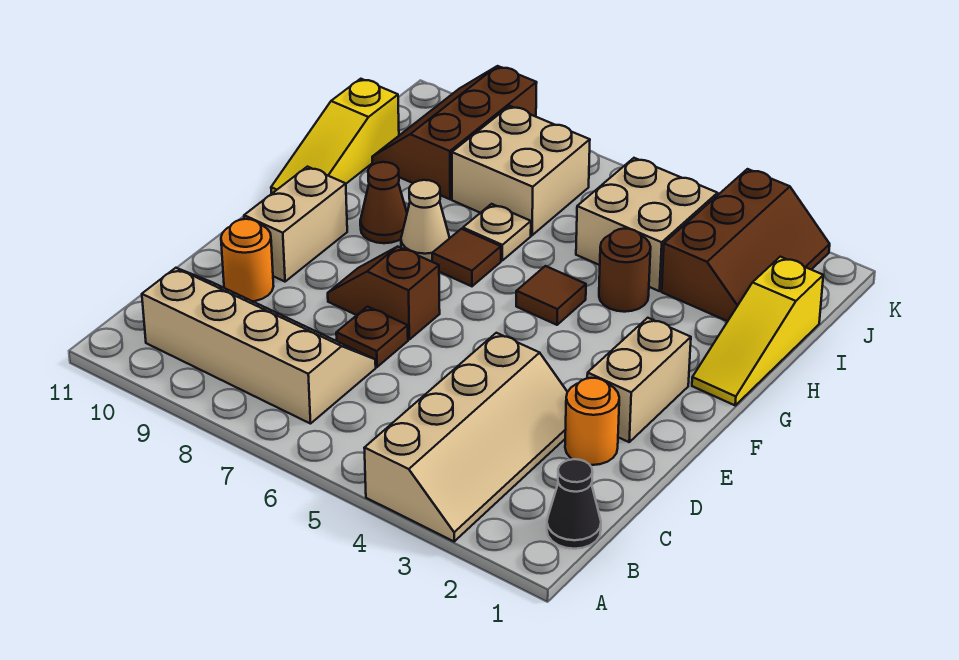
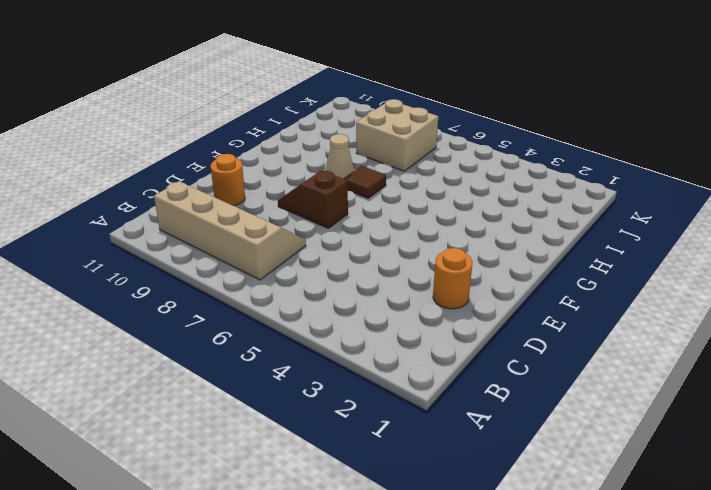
none -> tan slope A3:D4 level 1 top 4
none -> black cone B1 level 1
none -> brown plate D7 level 1

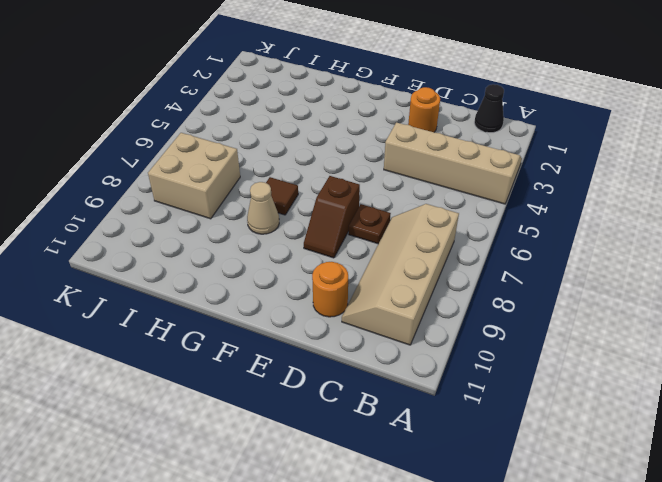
none -> tan brick E2:F2 level 1
none -> tan brick E10:F10 level 1
none -> yellow slope G1:I1 level 1 top I

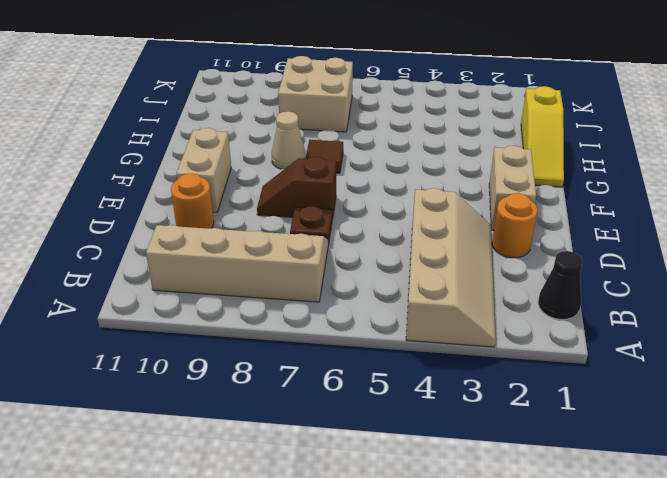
none -> brown tile G5 level 1
none -> brown cone G9 level 1
none -> yellow slope G11:I11 level 1 top I

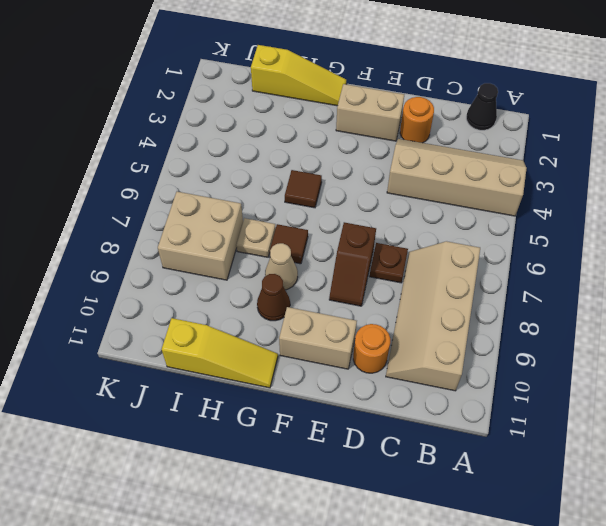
none -> brown round brick H4 level 1
none -> brown slope I2:K3 level 1 top 3
none -> tan brick I4:J5 level 1

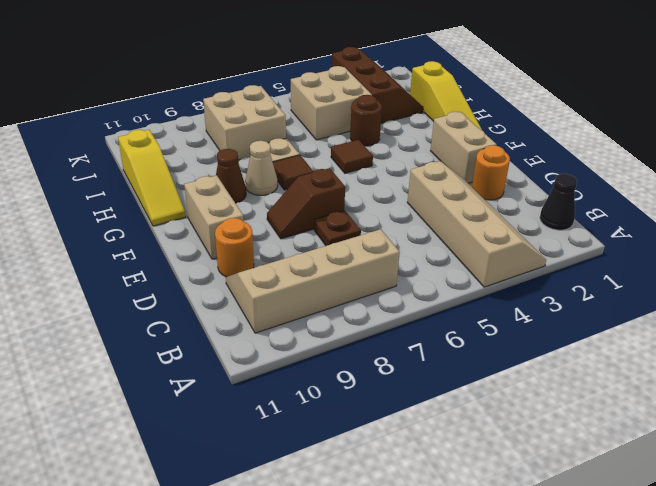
none -> brown slope I9:K10 level 1 top 9

